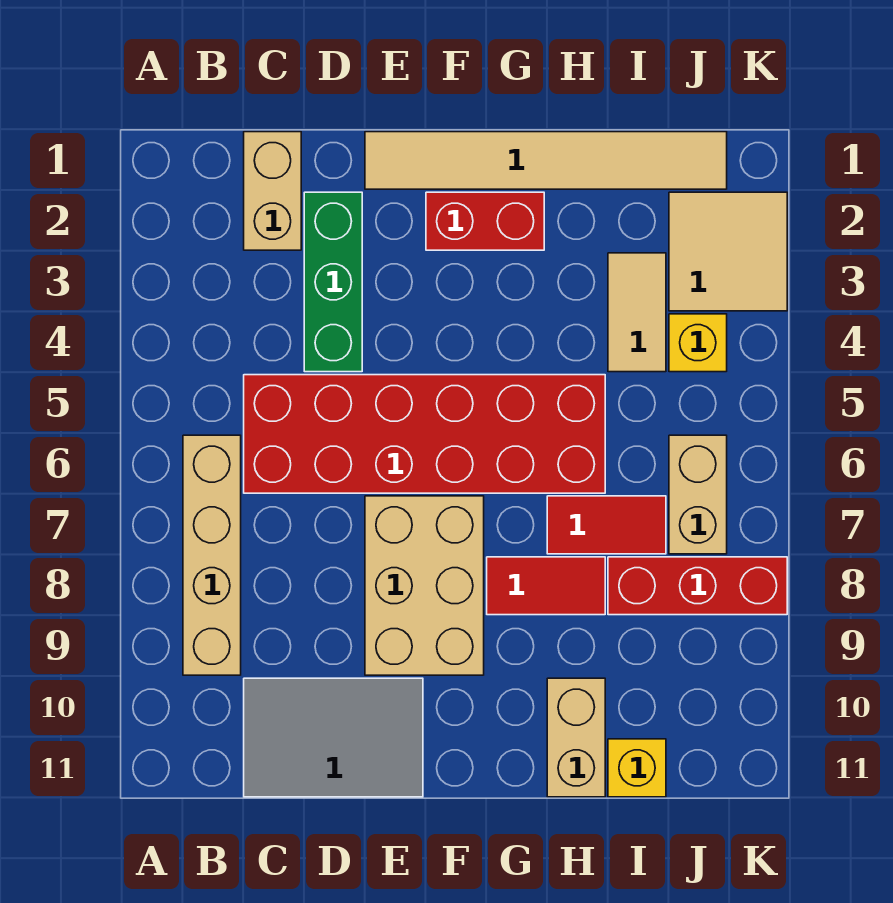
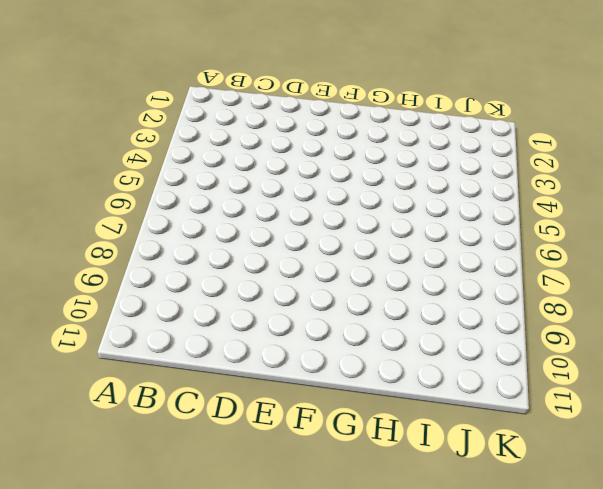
none -> tan brick B6:B9 level 1
none -> tan brick C1:C2 level 1
none -> red brick C5:H6 level 1

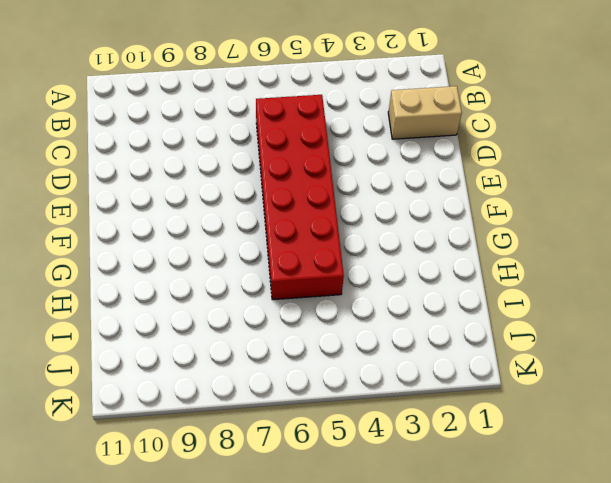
none -> tan brick B6:B9 level 1
none -> grey tile C10:E11 level 1
none -> green brick D2:D4 level 1

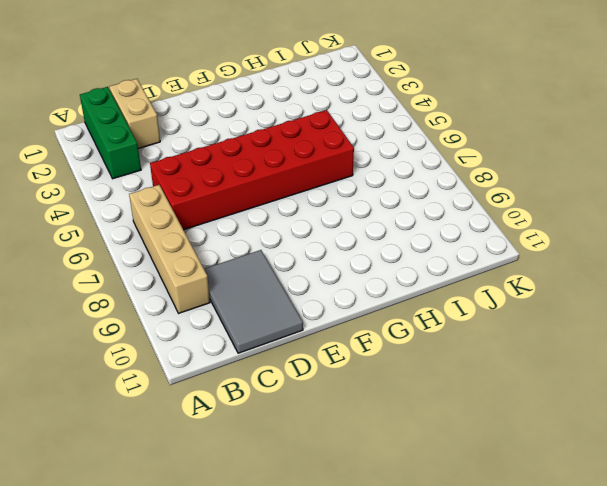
green brick B1:B3 level 1 -> green brick D2:D4 level 1
grey tile C9:D11 level 1 -> grey tile C10:E11 level 1
none -> tan tile E1:J1 level 1
none -> tan brick E7:F9 level 1
none -> red brick F2:G2 level 1

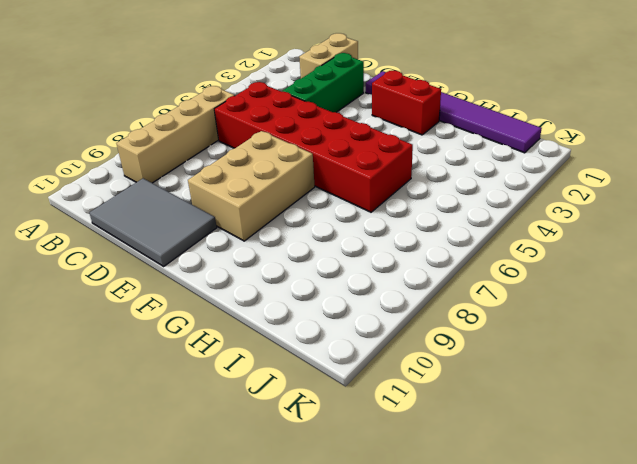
purple tile E1:J1 level 1 -> tan tile E1:J1 level 1
none -> red tile G8:H8 level 1
none -> red tile H7:I7 level 1
none -> tan brick H10:H11 level 1

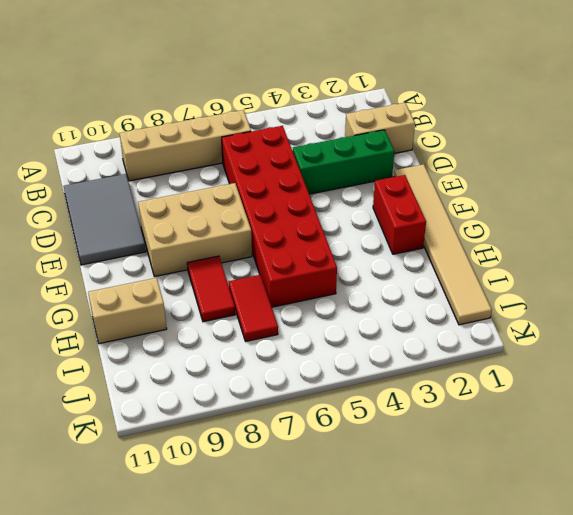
none -> tan tile I3:I4 level 1
none -> red brick I8:K8 level 1
none -> yellow brick I11 level 1

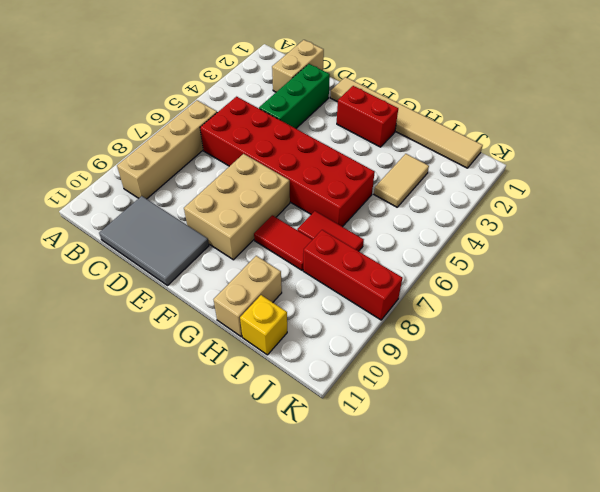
none -> tan tile J2:K3 level 1
none -> yellow brick J4 level 1
none -> tan brick J6:J7 level 1

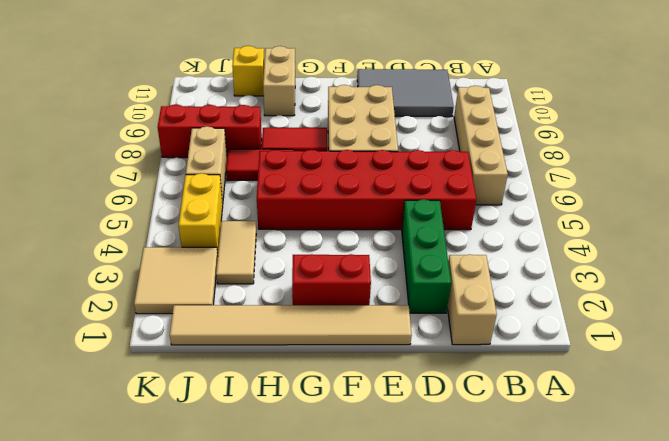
yellow brick J4:J5 level 1 -> yellow brick J4 level 1

